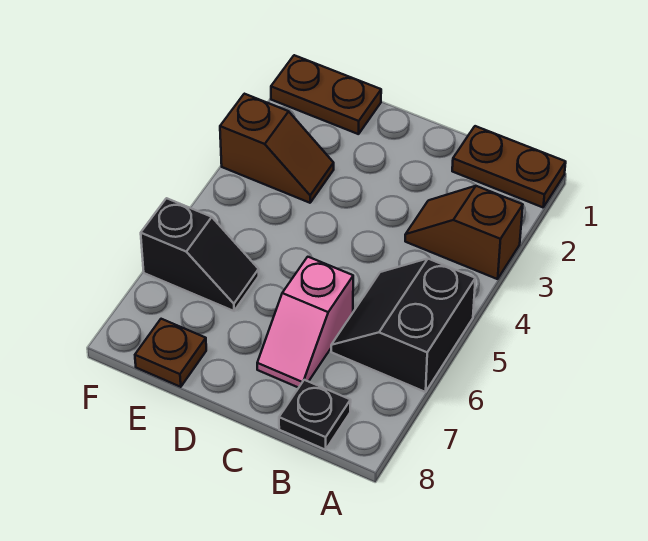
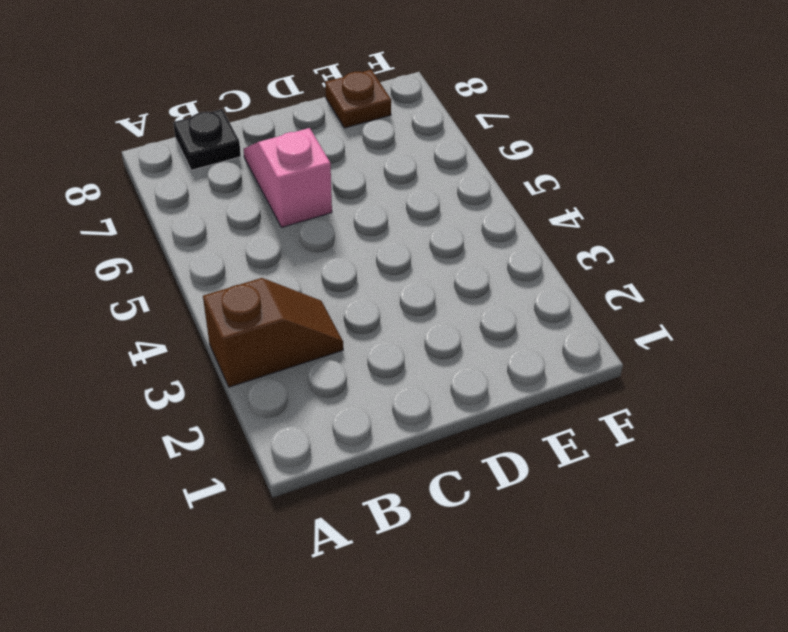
none -> brown plate A1:B1 level 1
none -> black slope A5:B6 level 1 top A

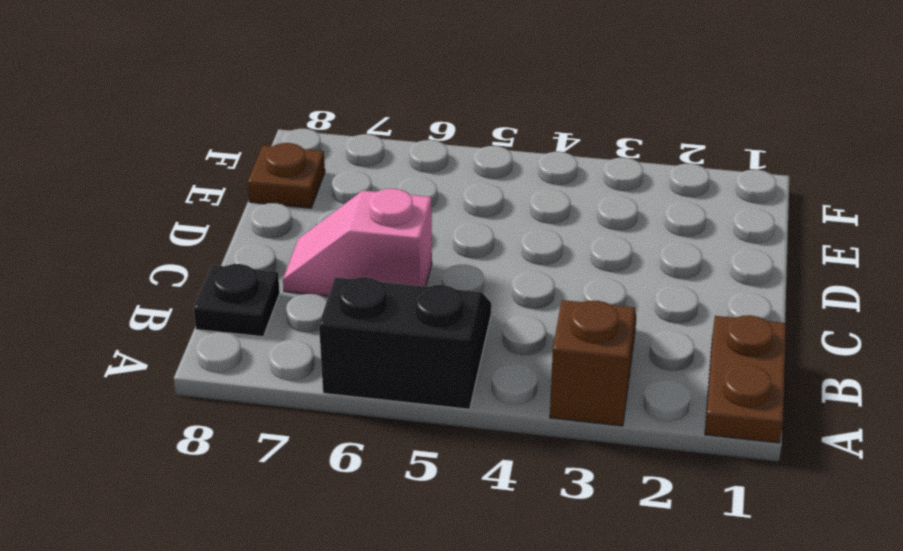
none -> brown plate E1:F1 level 1
none -> brown slope E3:F3 level 1 top F

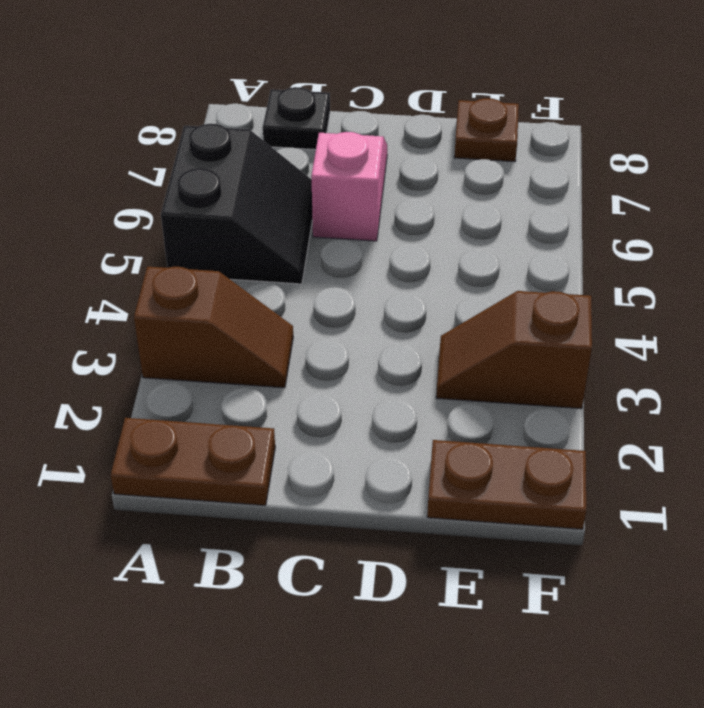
none -> black slope E6:F6 level 1 top F

